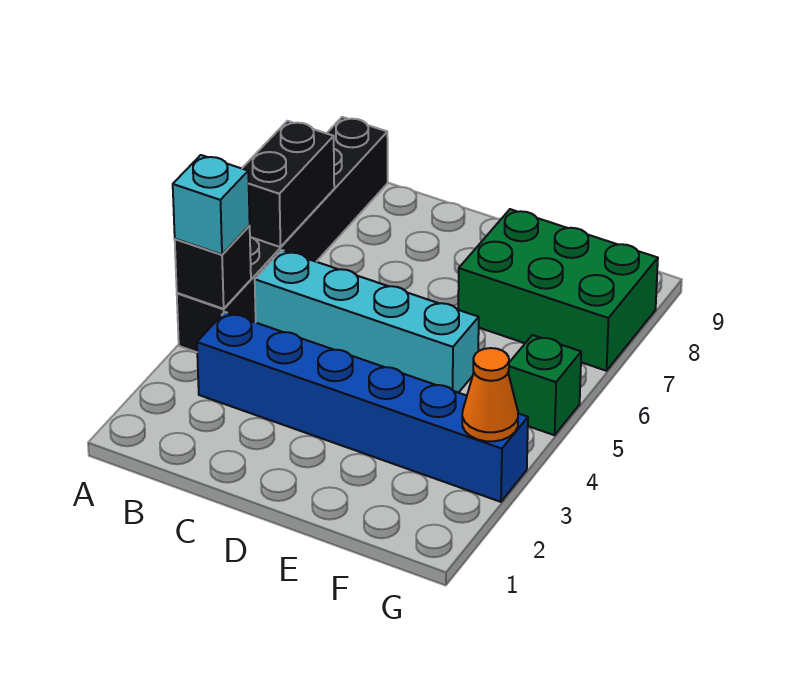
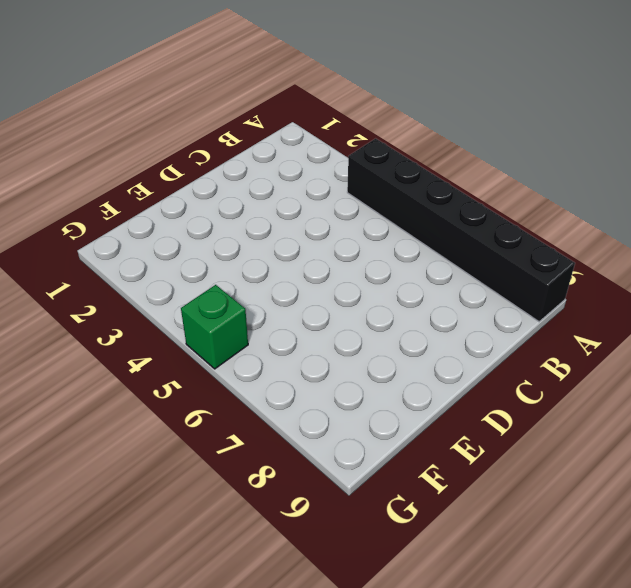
none -> blue brick B3:G3 level 1
none -> cyan brick B5:E5 level 1

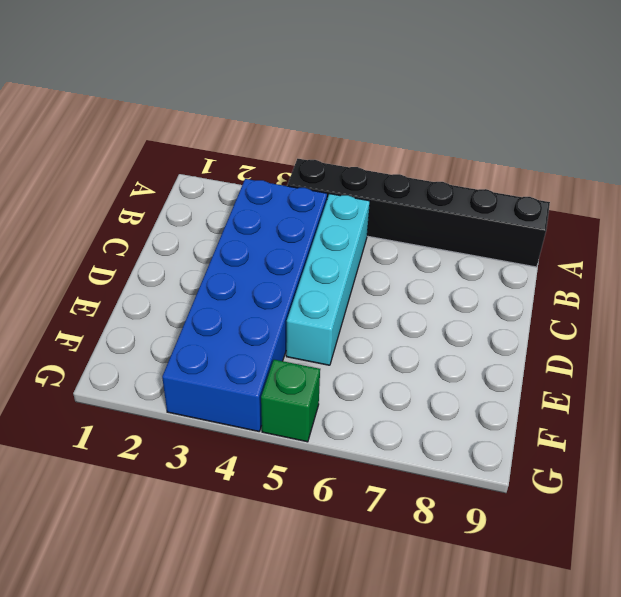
blue brick B3:G4 level 1 -> blue brick B3:G3 level 1
none -> green brick E7:G8 level 1
none -> black brick A4 level 2

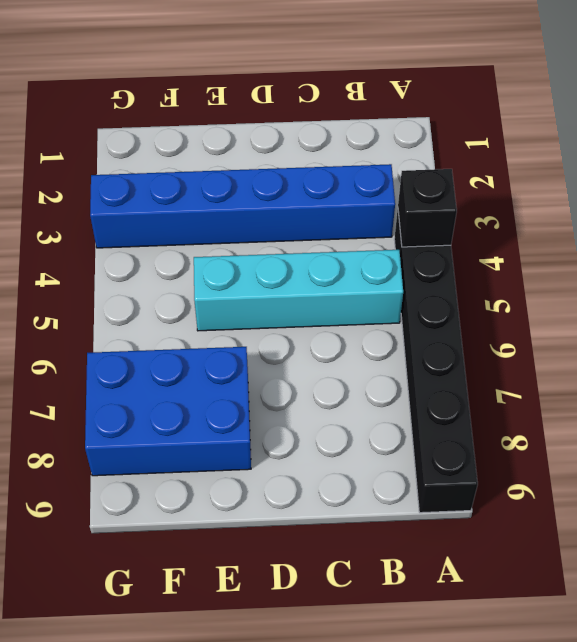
blue brick E7:G8 level 1 -> green brick E7:G8 level 1
none -> green brick G5 level 1
none -> black brick A6:A7 level 2

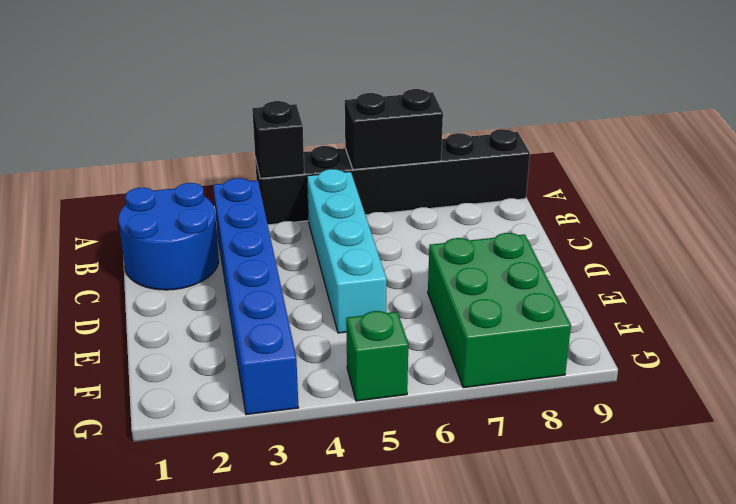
blue round brick B1:C2 level 1 -> none
none -> orange cone G3 level 2
none -> cyan brick A4 level 3

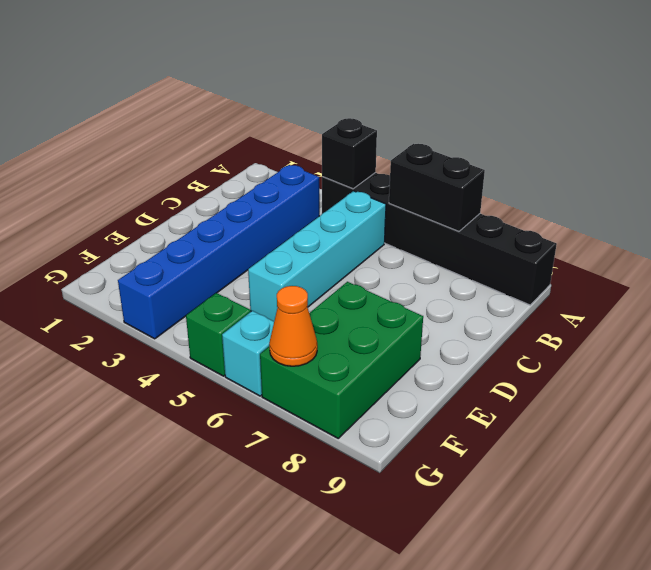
cyan brick G6 level 1 -> cyan brick A4 level 3
orange cone G7 level 2 -> orange cone G3 level 2

